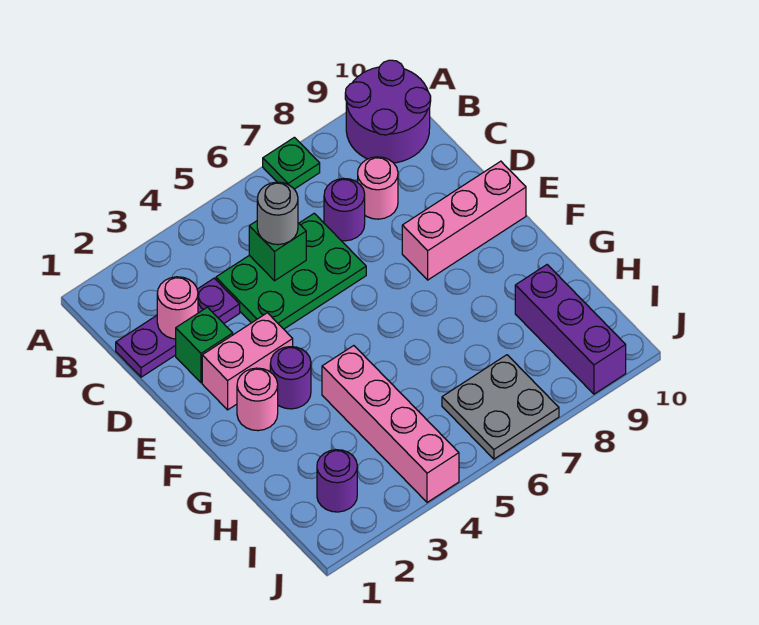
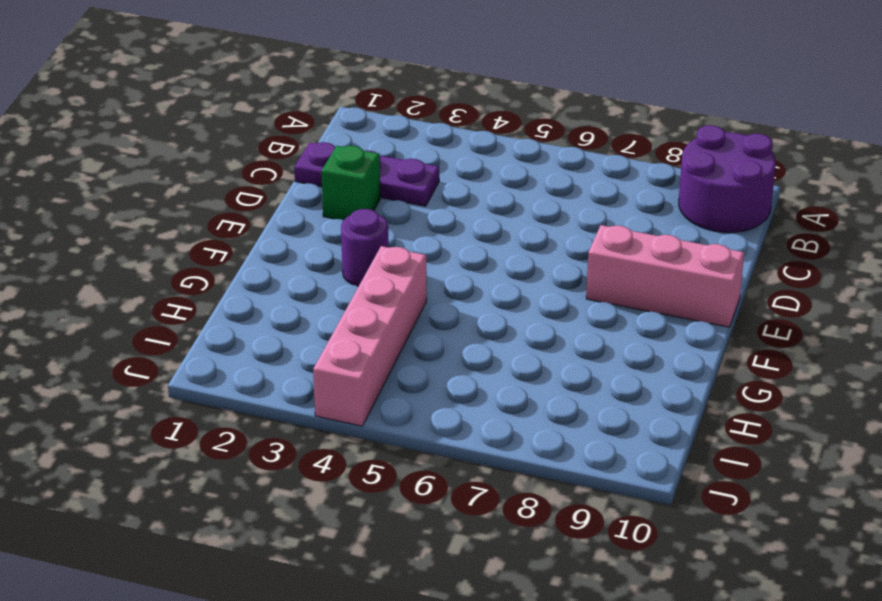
none -> green plate A7 level 1
none -> green plate C4:D6 level 1
none -> purple round brick C7 level 1

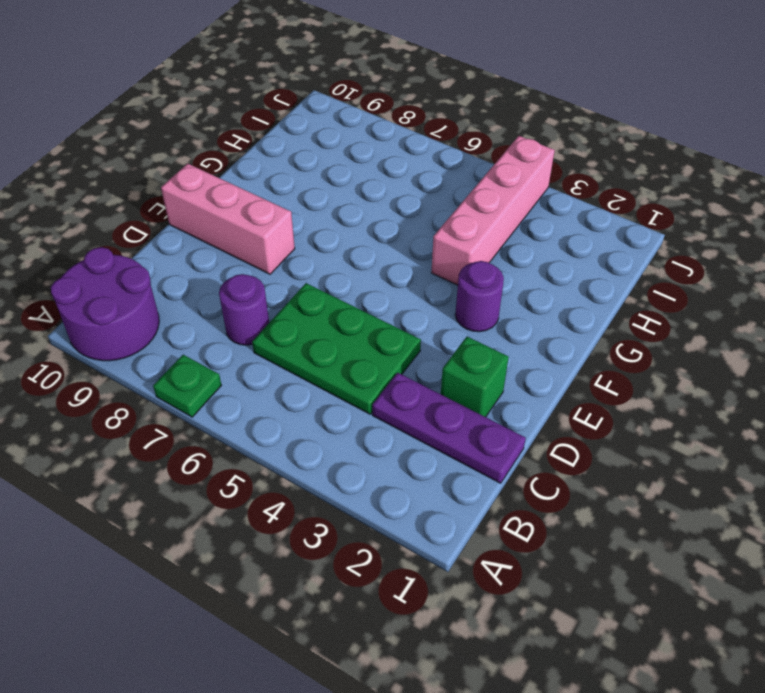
none -> pink round brick C8 level 1
none -> pink brick E2:E3 level 1
none -> pink round brick F2 level 1

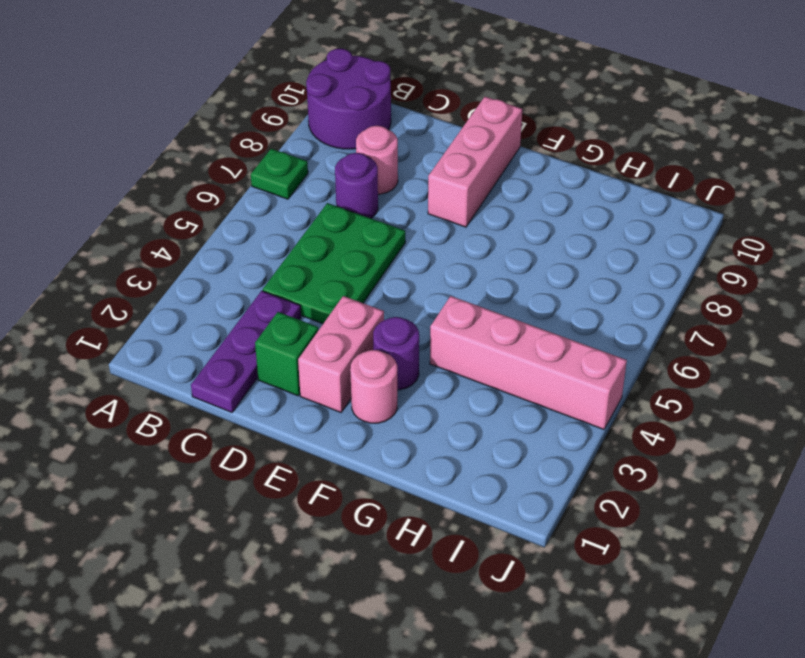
none -> purple brick H9:J9 level 1
none -> purple round brick I2 level 1
none -> grey plate I6:J7 level 1

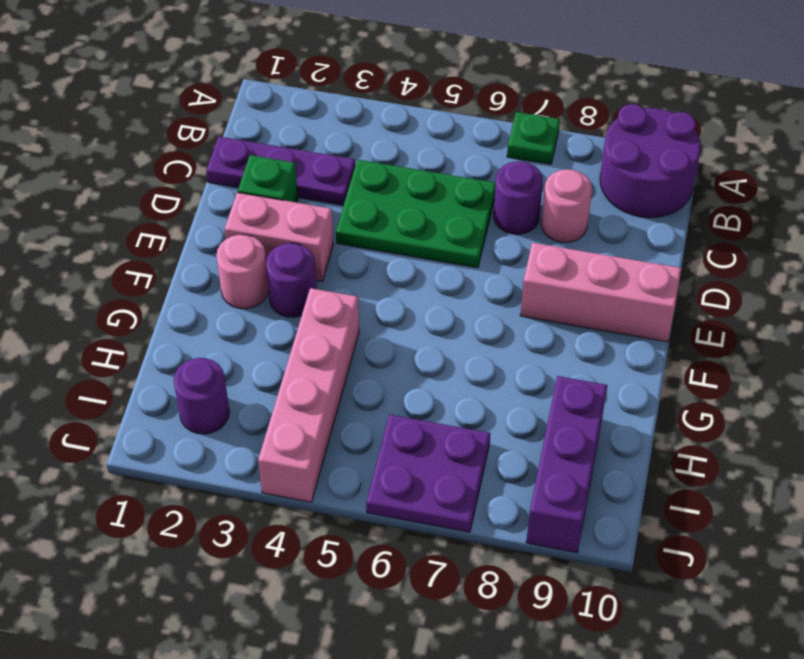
purple plate I6:J7 level 1 -> grey plate I6:J7 level 1
none -> pink round brick C2 level 2
none -> green brick C5 level 2
none -> grey round brick C5 level 3

